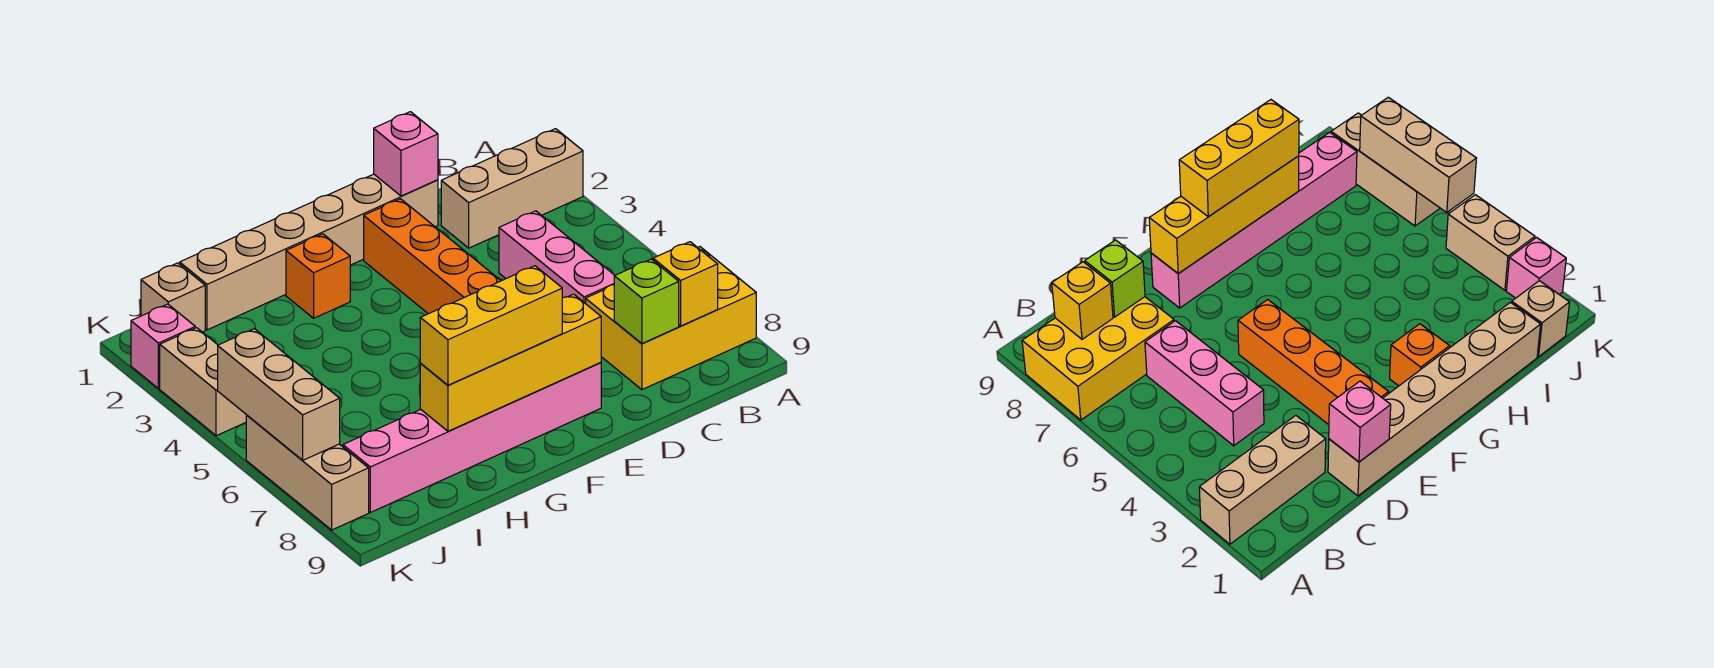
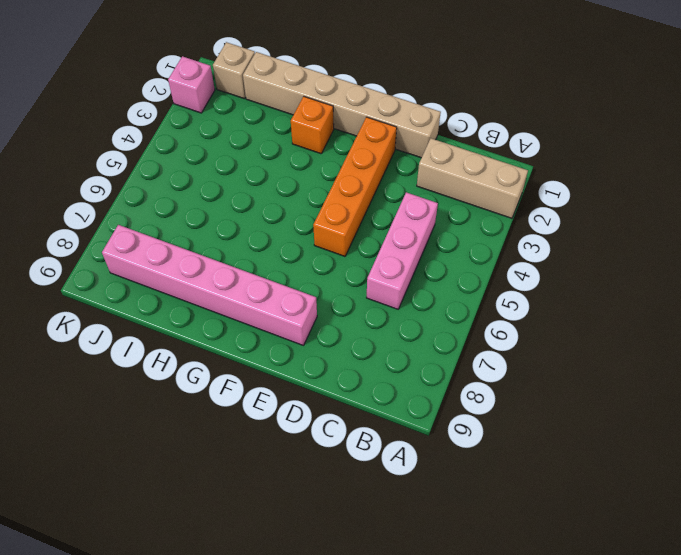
none -> yellow brick A7:C8 level 1
none -> tan brick K3:K4 level 1
none -> tan brick K6:K8 level 1

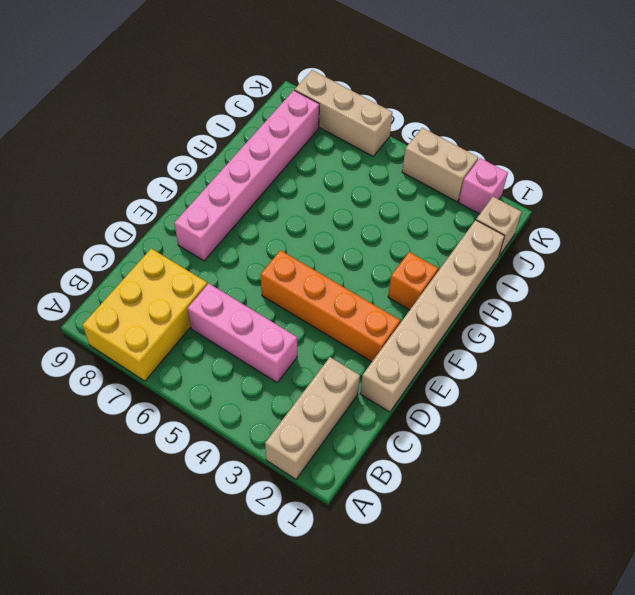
none -> yellow brick B8 level 2
none -> lime brick C8 level 2
none -> pink brick D1 level 2

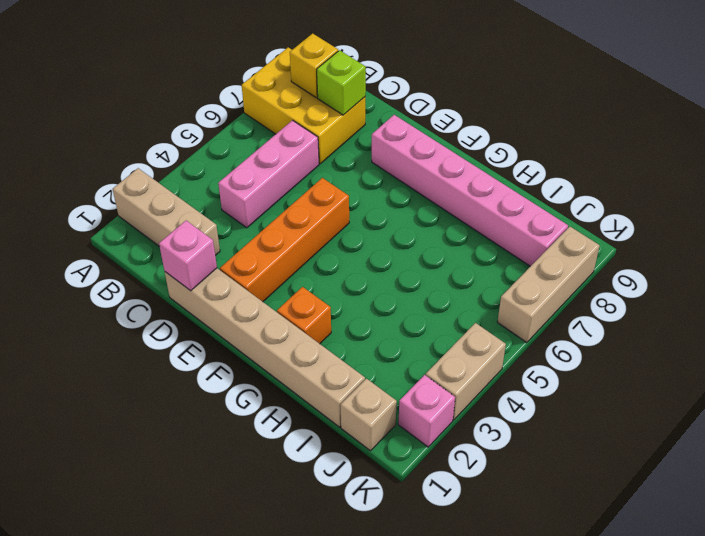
none -> yellow brick E8:H8 level 2
none -> tan brick K5:K7 level 2
none -> yellow brick F8:H8 level 3

